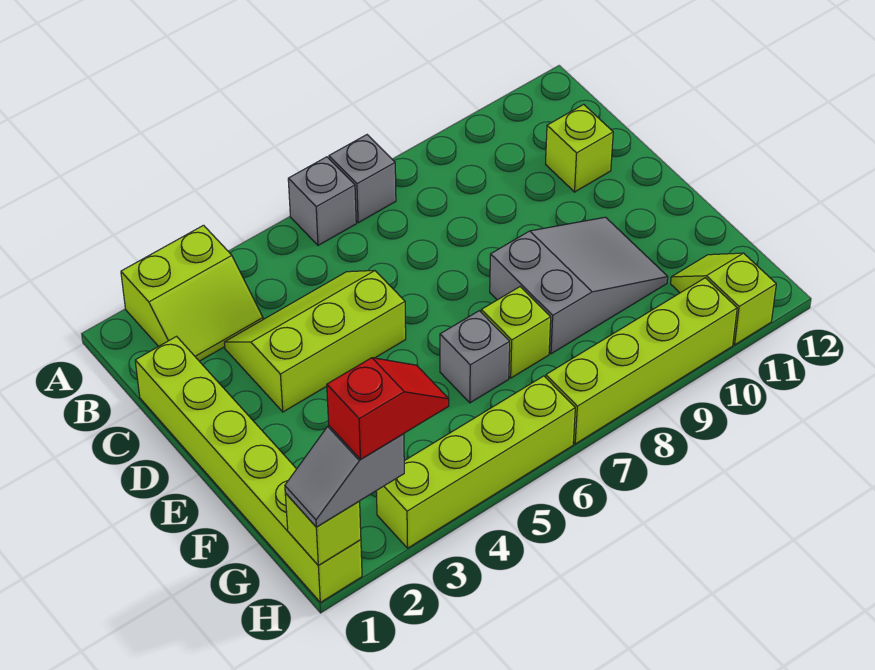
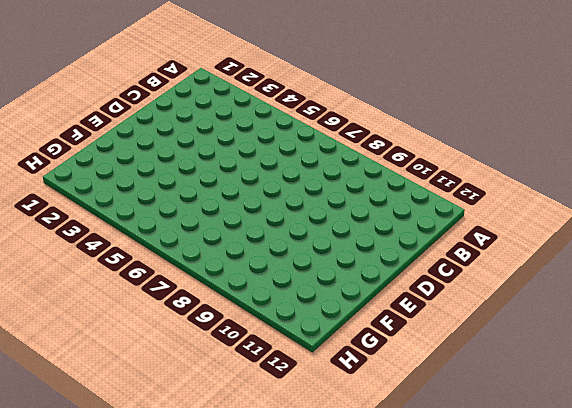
none -> lime slope A2:B3 level 1 top A
none -> grey brick A6 level 1
none -> grey brick A7 level 1

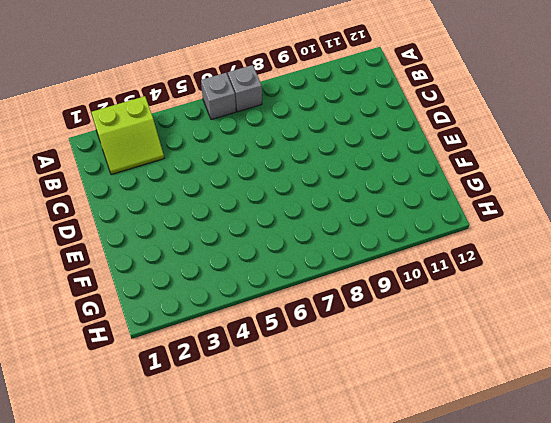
none -> lime brick C1:H1 level 1
none -> lime slope C3:D5 level 1 top D
none -> lime brick C11 level 1

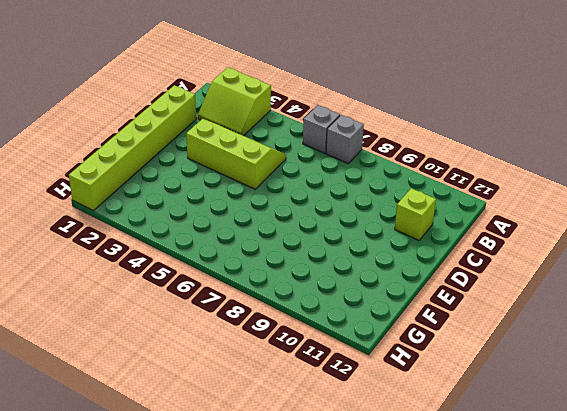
none -> grey slope E8:F10 level 1 top 8
none -> grey brick F6 level 1
none -> lime brick F7 level 1

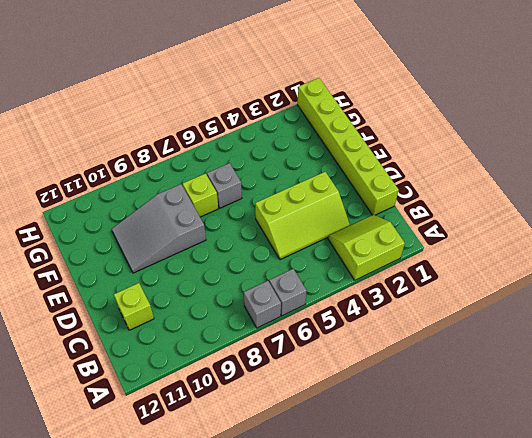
none -> lime slope G11:H11 level 1 top H
none -> lime brick H3:H6 level 1
none -> lime brick H7:H10 level 1

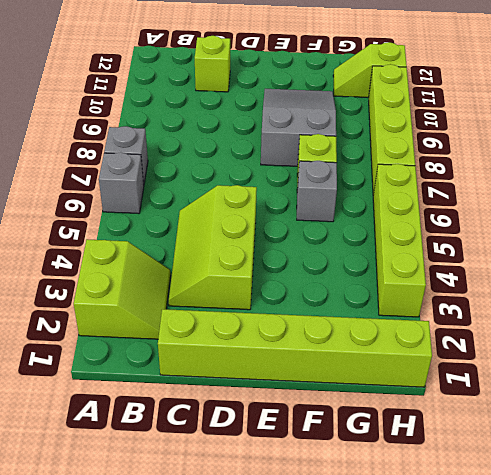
none -> lime brick H1 level 2
none -> grey slope H1:H2 level 3 top 2
none -> red slope H2:H3 level 4 top 2

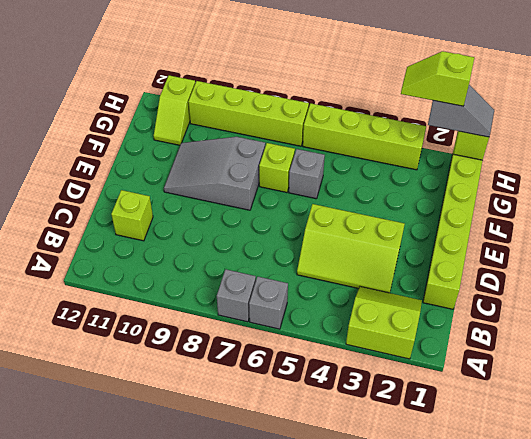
lime slope H2:H3 level 4 top 2 -> red slope H2:H3 level 4 top 2

